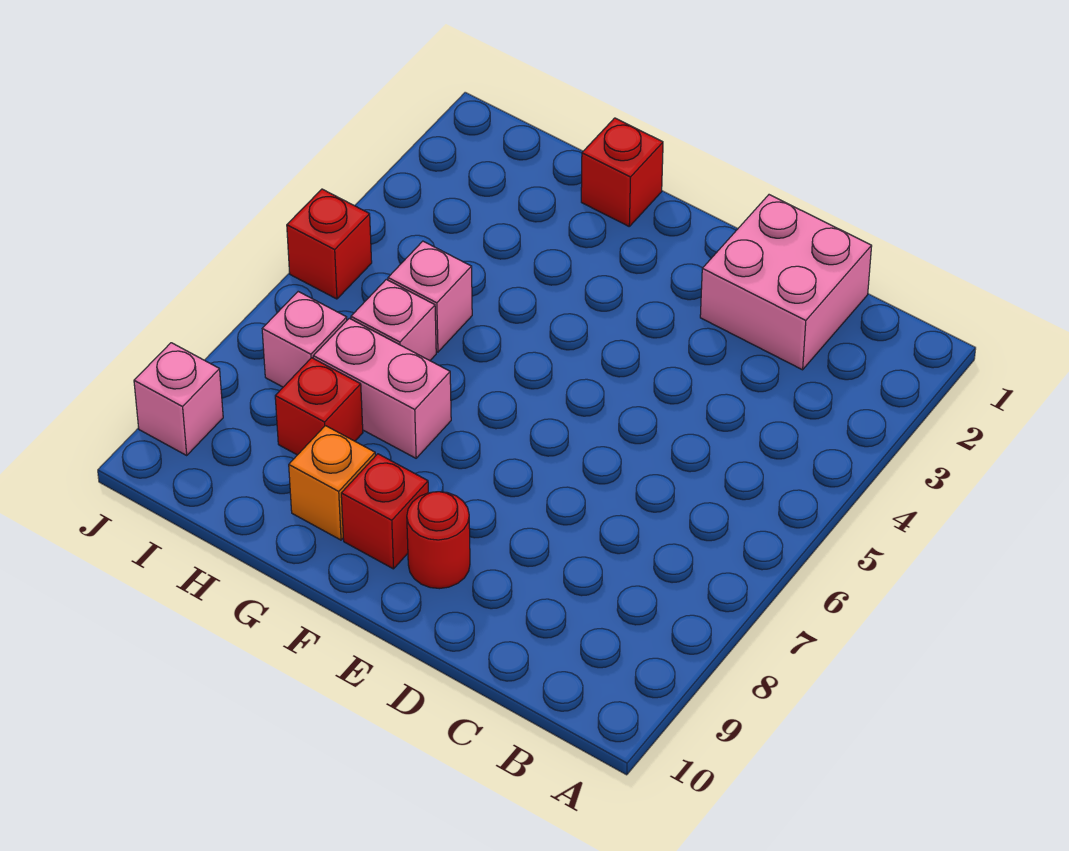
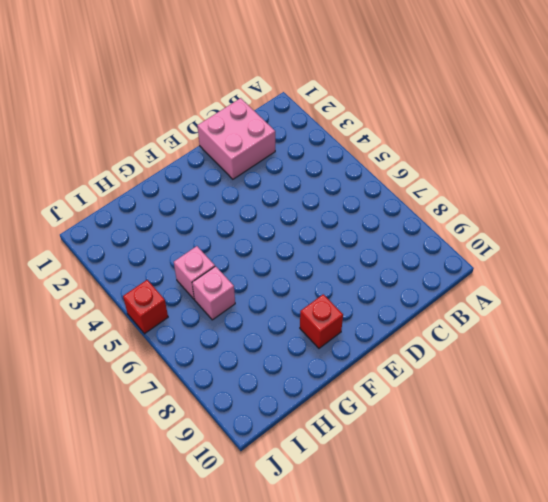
none -> red round brick E9 level 1
none -> red brick G1 level 1
none -> pink brick G7:H7 level 1

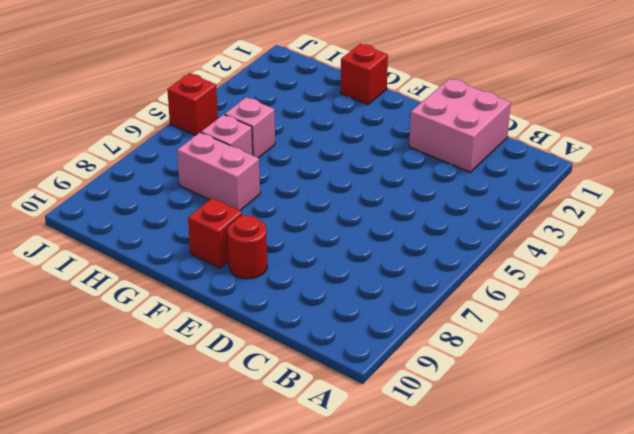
none -> orange brick G9 level 1
none -> red brick H8 level 1
none -> pink brick I7 level 1

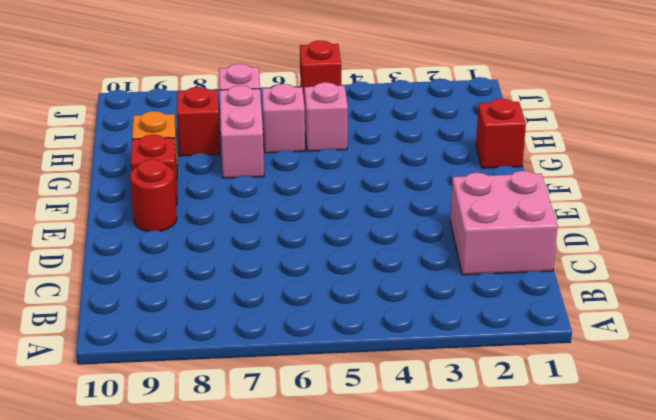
none -> pink brick J9 level 1

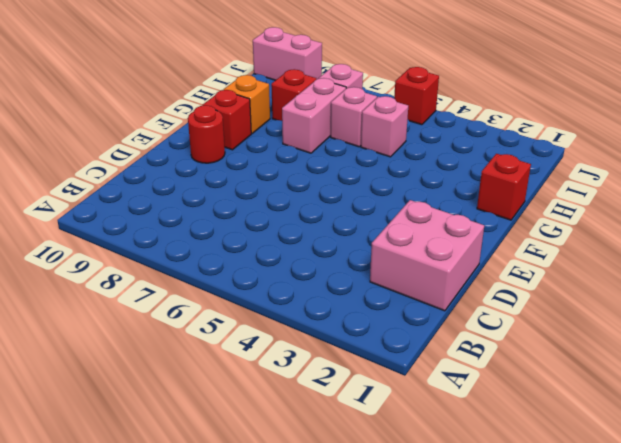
pink brick J9:J10 level 1 -> pink brick J9 level 1

